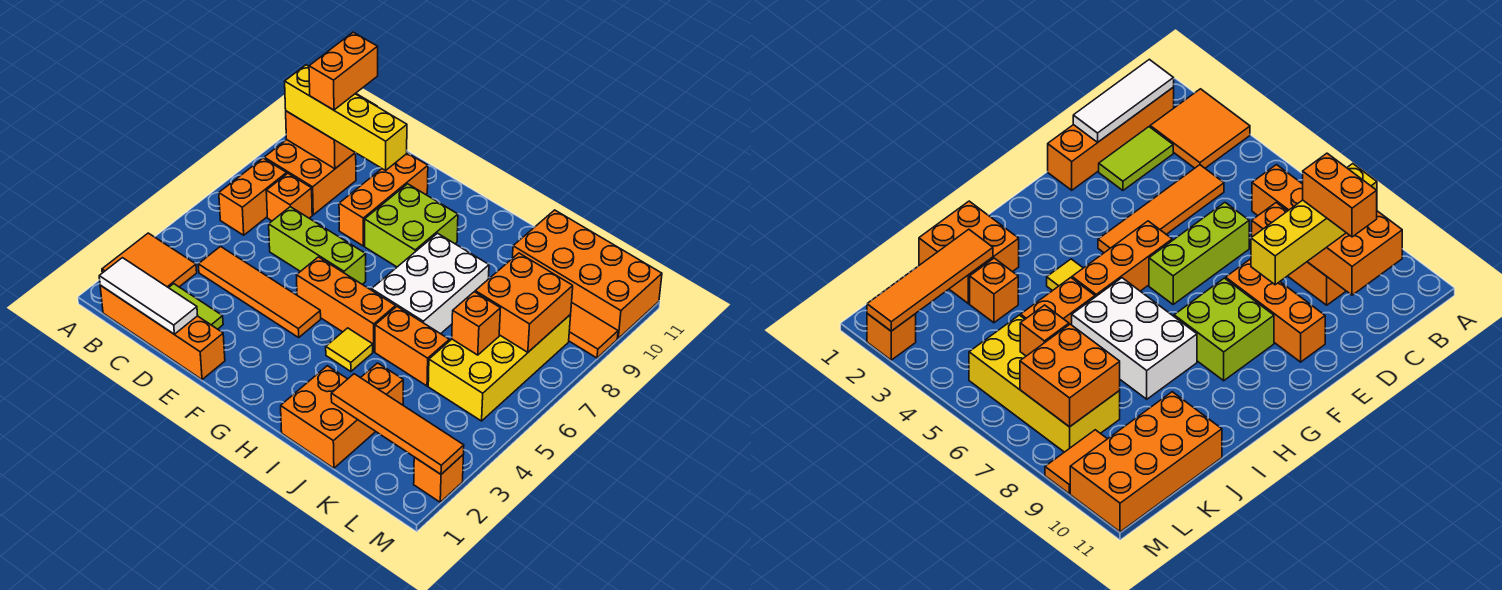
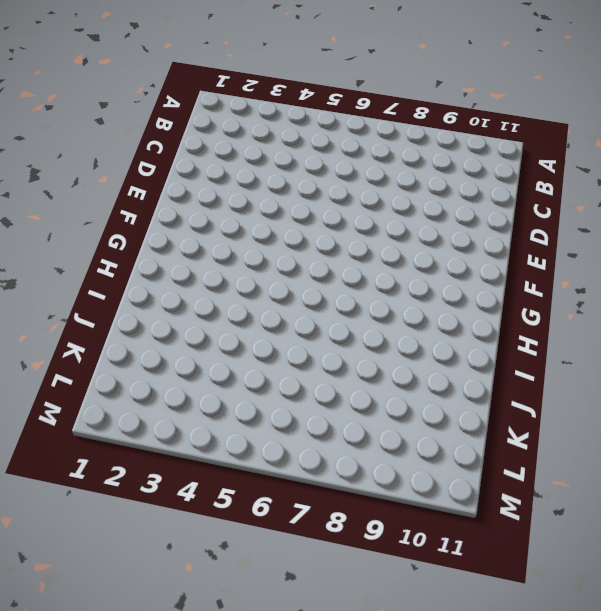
none -> orange tile A2:B3 level 1
none -> orange brick B1:E1 level 1
none -> orange brick B6:B7 level 1

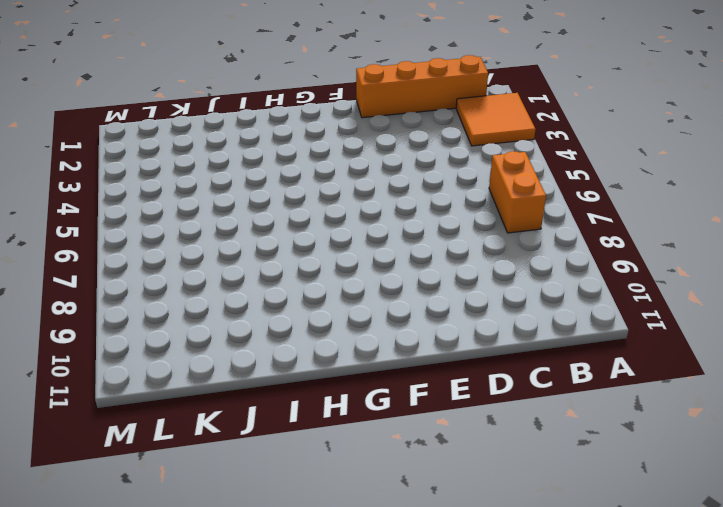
none -> orange brick B8:C9 level 1
none -> lime tile C2:D2 level 1
none -> orange tile C4:F4 level 1

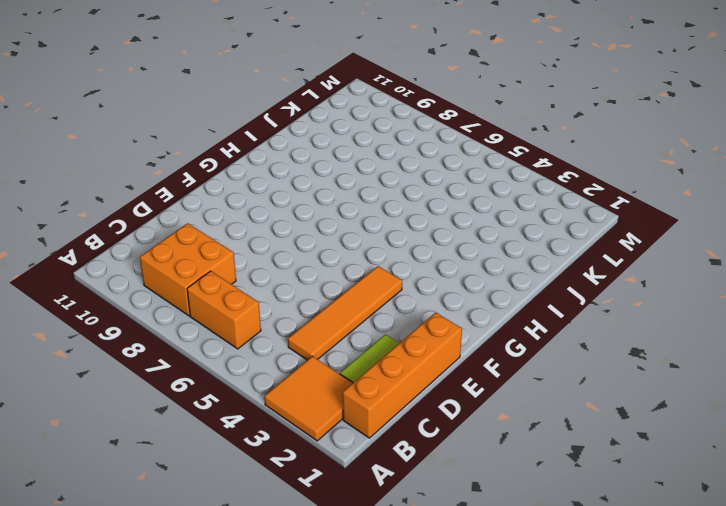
none -> orange brick C7 level 1
none -> lime brick D6:F6 level 1
none -> orange brick E8:E10 level 1

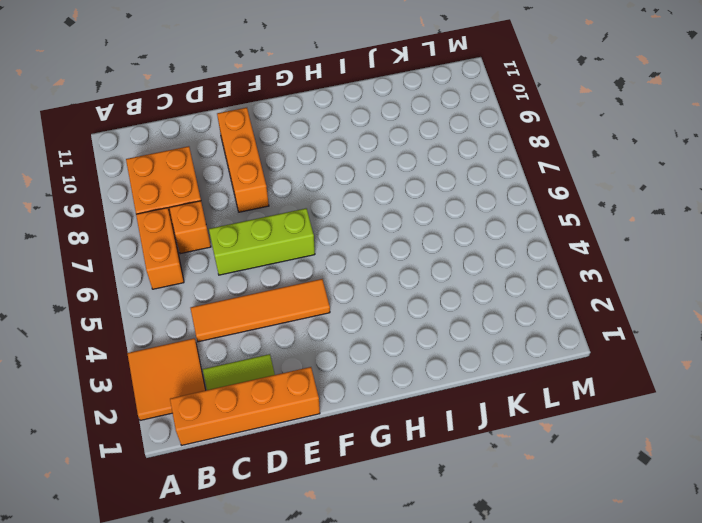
none -> orange brick F5:H5 level 1
none -> lime brick F8:G9 level 1
none -> yellow tile H4 level 1

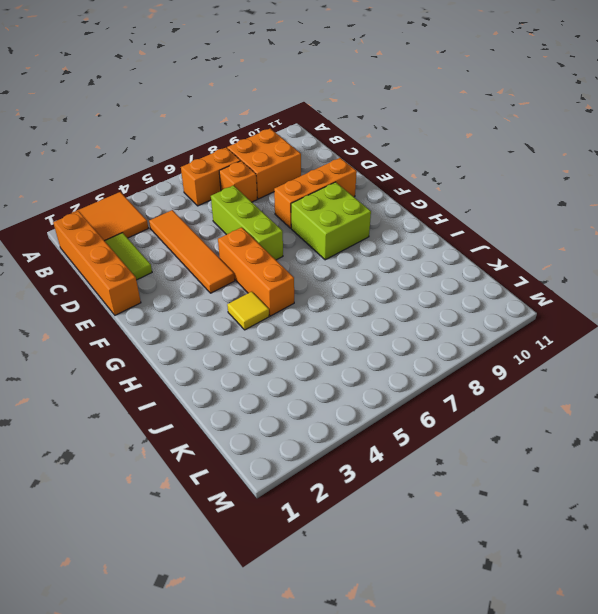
none -> white brick H6:I8 level 1
none -> orange brick I1:J2 level 1
none -> orange brick I5:J5 level 1

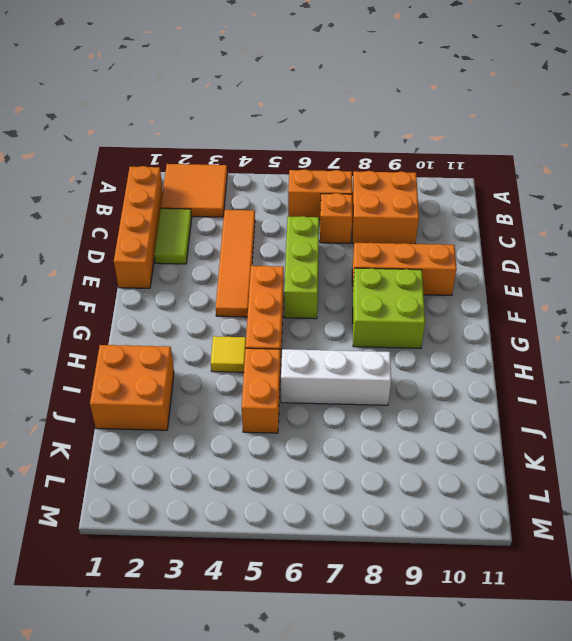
white brick I6:I8 level 1 -> white brick H6:I8 level 1
none -> orange brick J3 level 1
none -> orange brick J10:M11 level 1
none -> yellow brick K5:L8 level 1

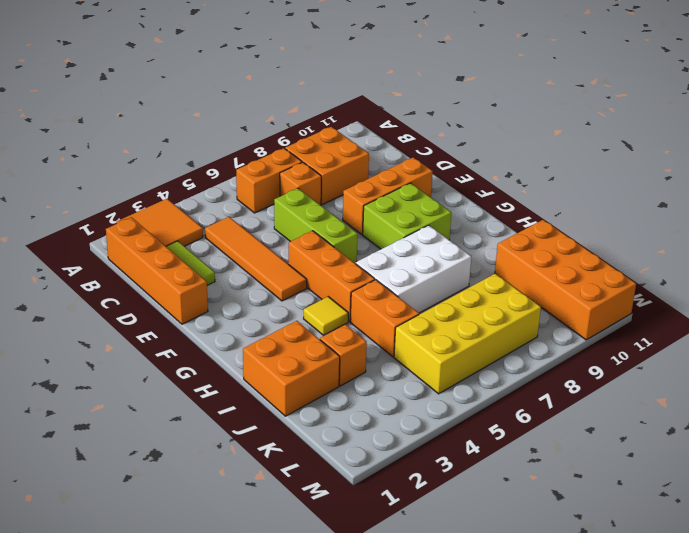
none -> orange tile L9:M9 level 1
none -> orange brick M2 level 1
none -> white tile B1:D1 level 2

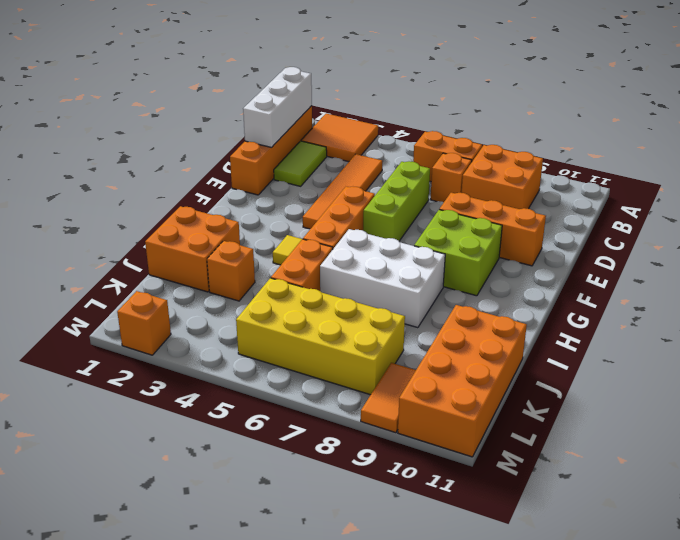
white brick B1:D1 level 2 -> white tile B1:D1 level 2
none -> orange brick B9:C10 level 2
none -> orange tile J2:M2 level 2
none -> orange brick K6 level 2

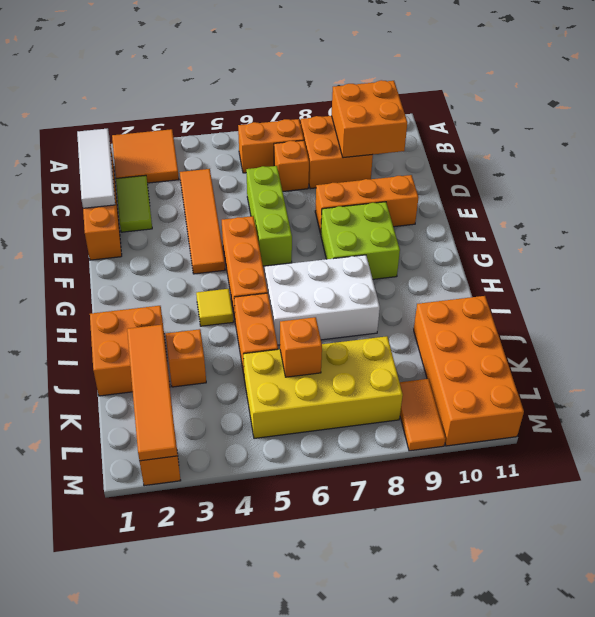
none -> orange brick K7:L8 level 2
none -> yellow brick B9:E9 level 3
none -> orange brick C9:C10 level 4

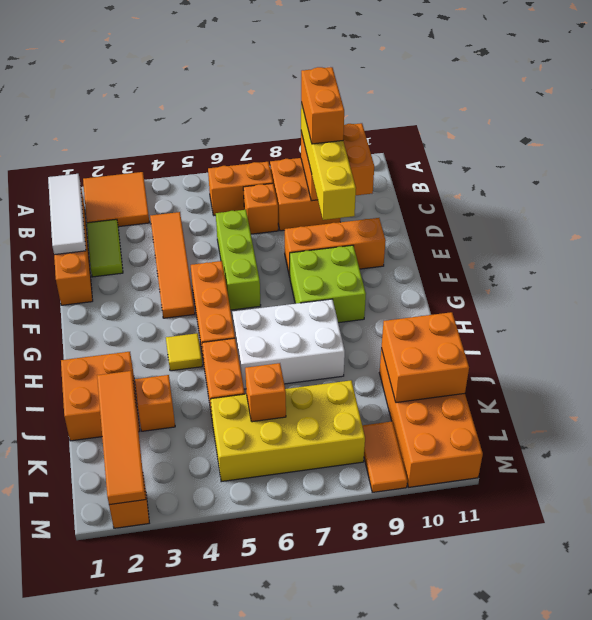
orange brick B9:C9 level 4 -> orange brick C9:C10 level 4
orange brick J10:K11 level 2 -> orange brick K7:L8 level 2

